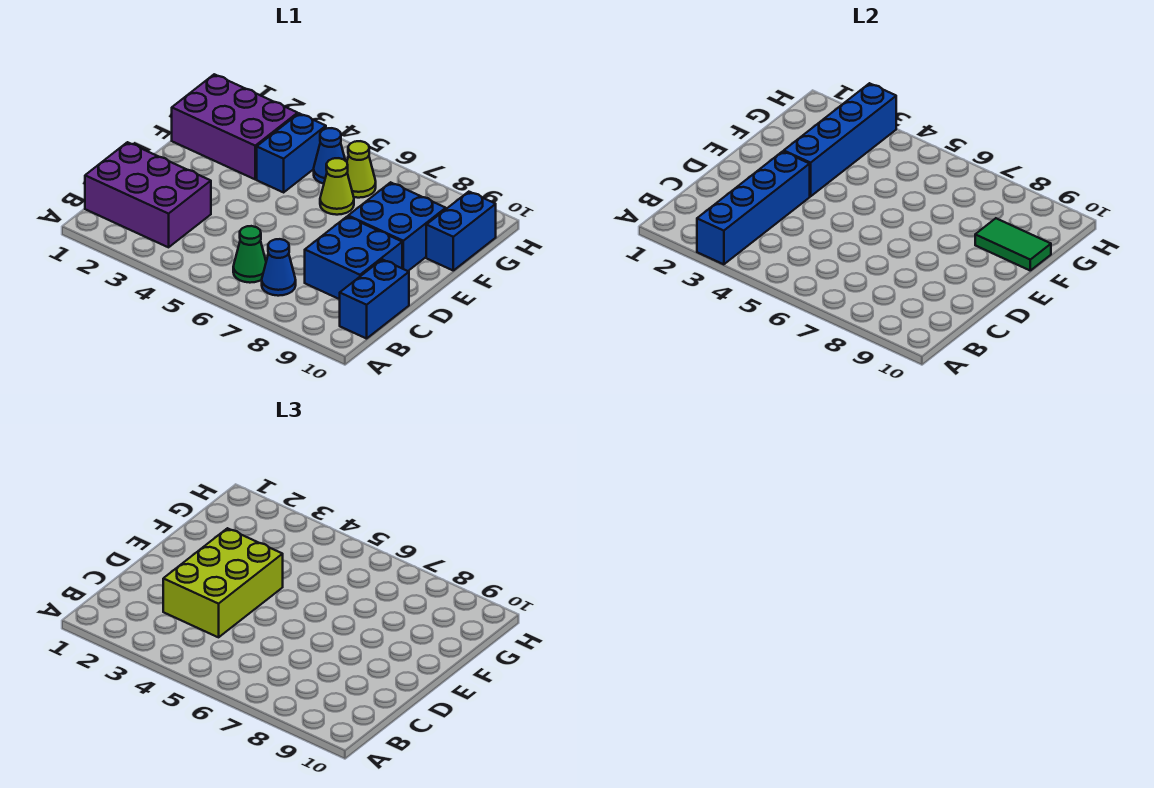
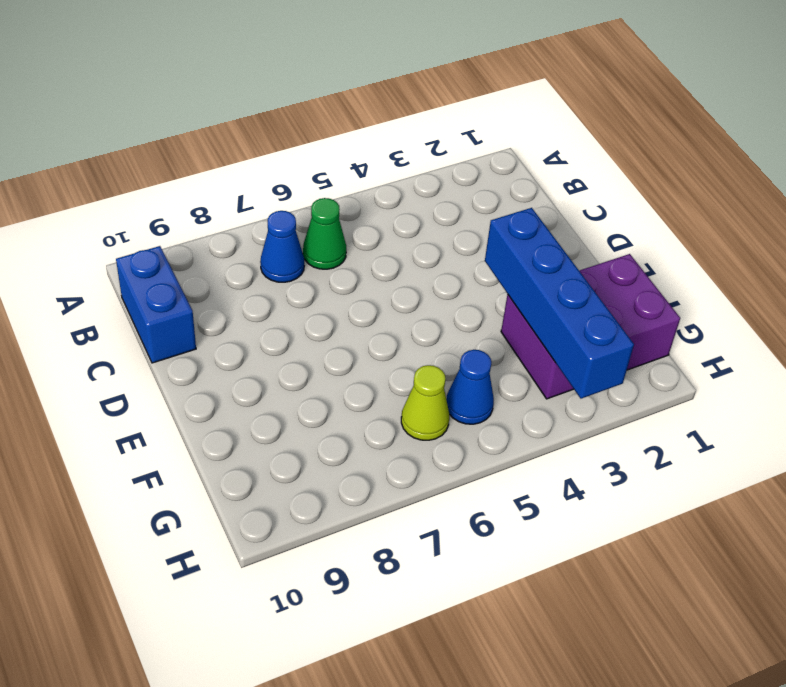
none -> purple brick B1:C3 level 1
none -> blue brick C8:D9 level 1
none -> blue brick E8:F9 level 1

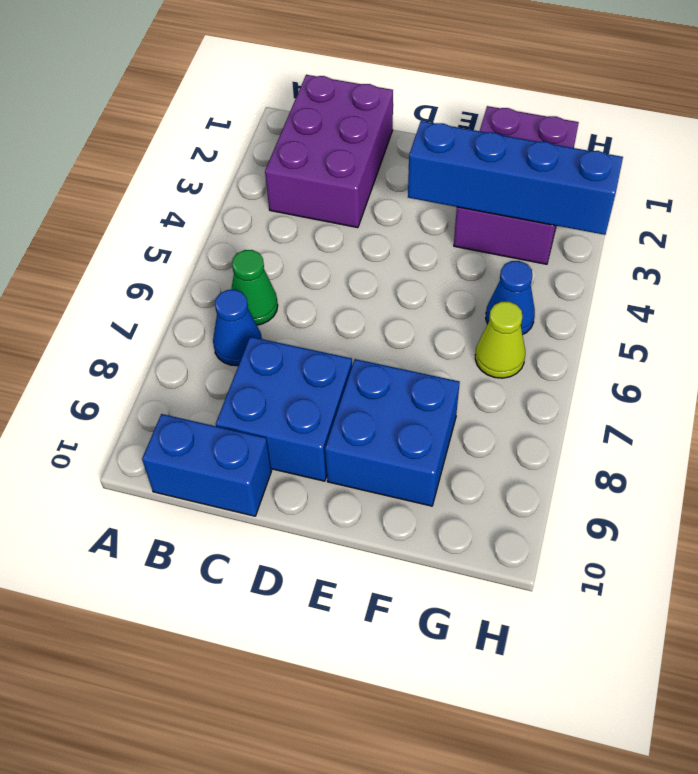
none -> blue brick F4:G4 level 1
none -> lime cone F6 level 1
none -> blue brick F10:G10 level 1

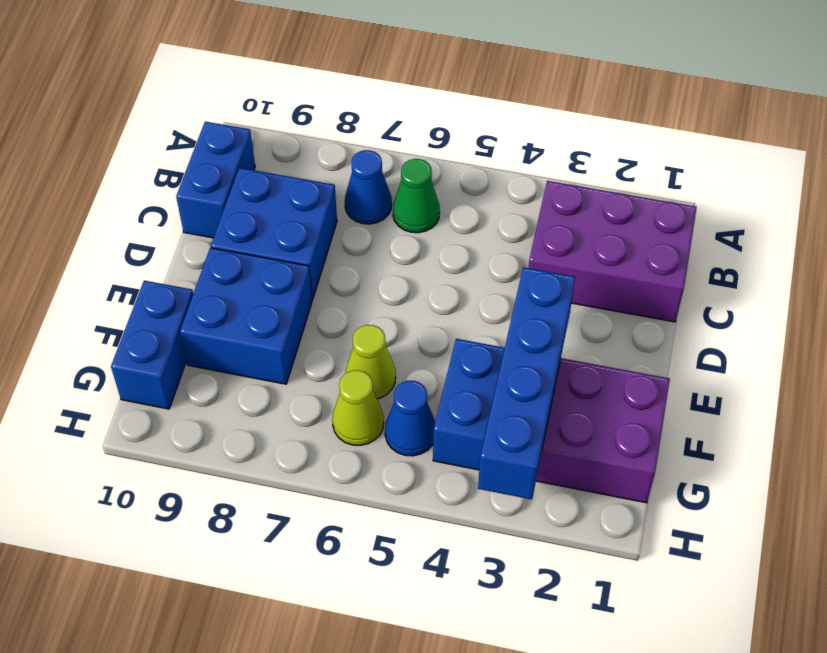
none -> blue brick A3:D3 level 2
none -> green tile F9:F10 level 2
none -> lime brick C3:E4 level 3

